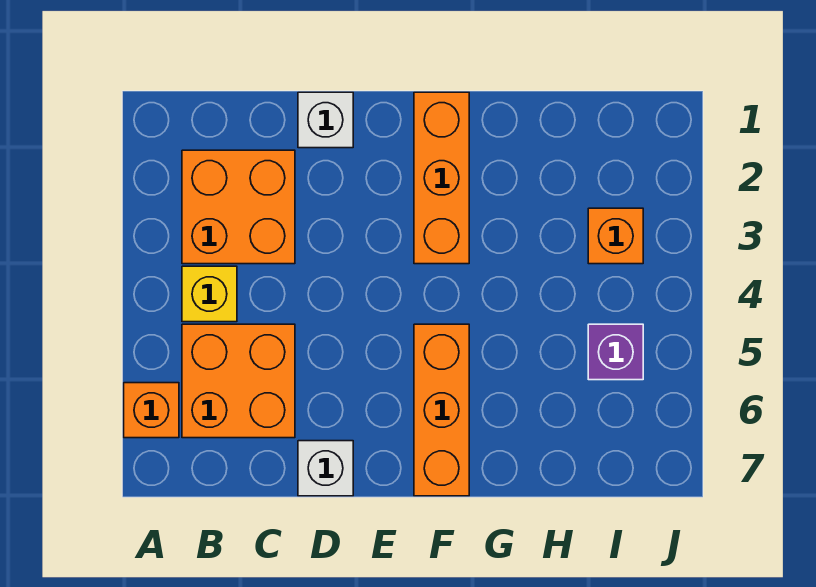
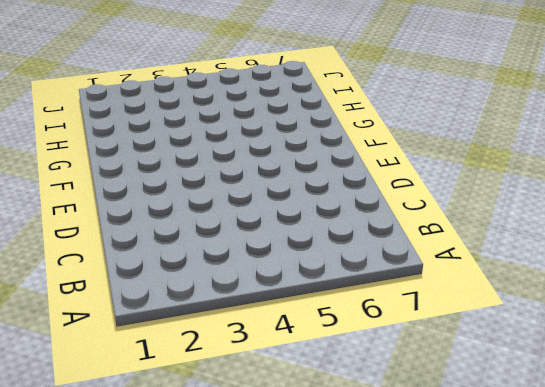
none -> orange brick A6 level 1
none -> orange brick B2:C3 level 1

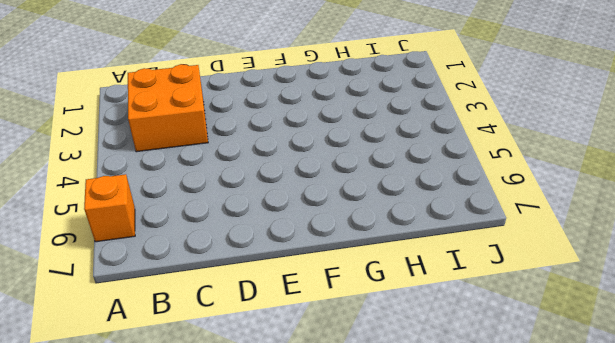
none -> yellow brick B4 level 1
none -> orange brick B5:C6 level 1

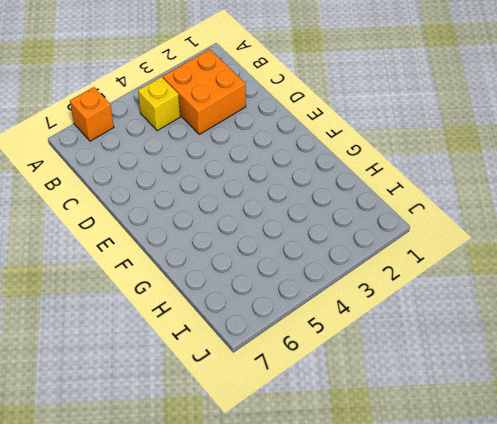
none -> orange brick B5:C6 level 1
none -> white brick D1 level 1

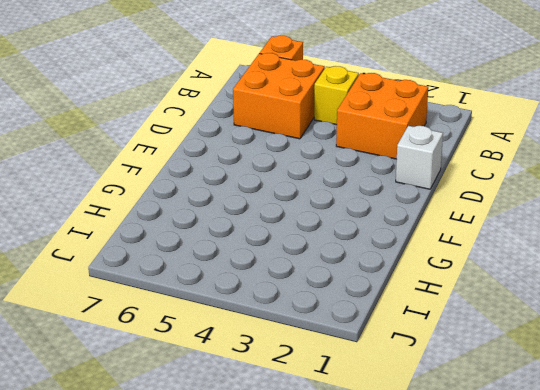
none -> white brick D7 level 1
none -> orange brick F1:F3 level 1

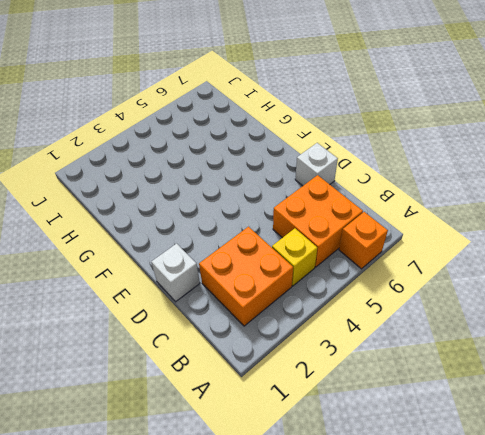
none -> orange brick F1:F3 level 1
none -> orange brick F5:F7 level 1

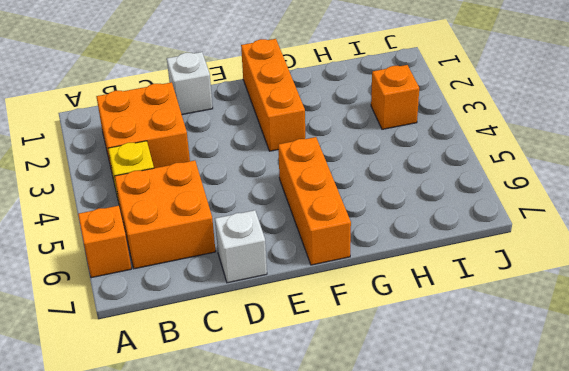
none -> purple brick I5 level 1

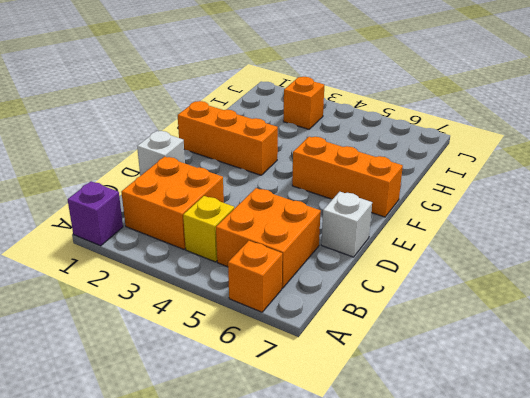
purple brick A1 level 1 -> purple brick I5 level 1

